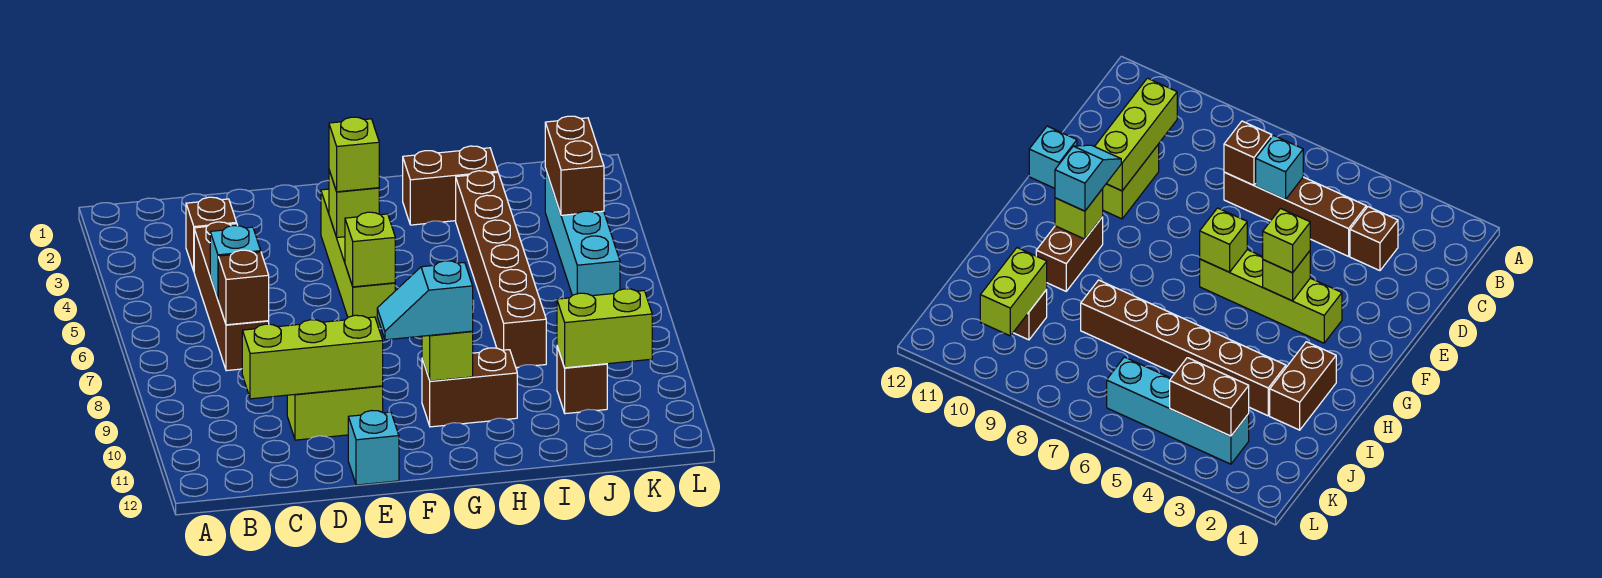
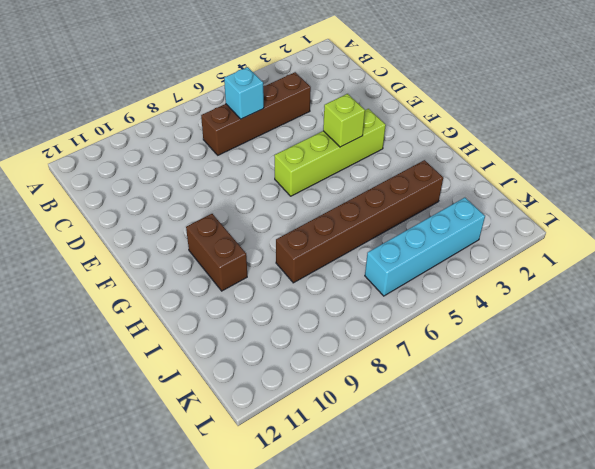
none -> brown brick C3 level 1
none -> lime brick D10:E10 level 1
none -> cyan brick E12 level 1

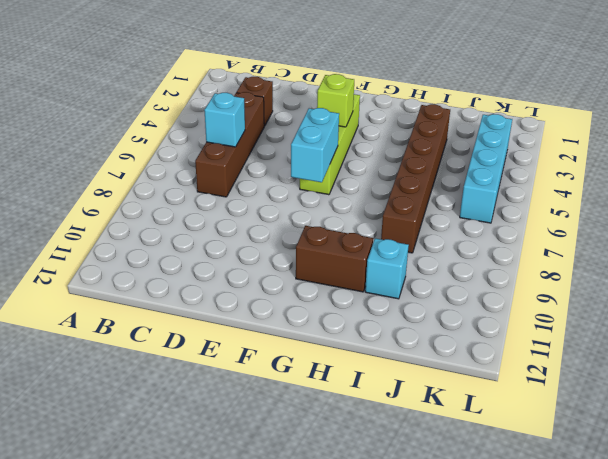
cyan brick F6:F7 level 2 -> lime brick F6 level 2
cyan brick I10 level 1 -> cyan brick E12 level 1
none -> lime brick D10:E10 level 1
none -> brown brick H2:I2 level 1
none -> brown brick J10 level 1

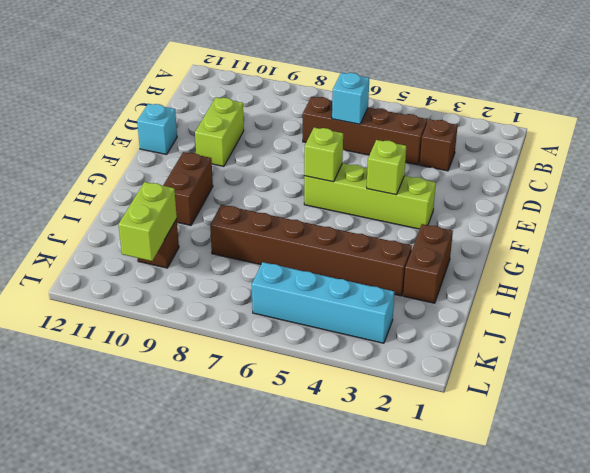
none -> brown brick C7 level 2
none -> lime brick C10:E10 level 2
none -> lime brick G10 level 2

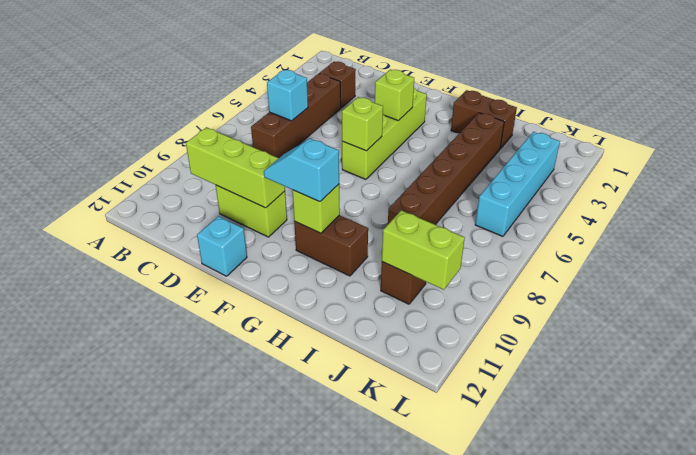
none -> brown brick C7 level 2
none -> brown brick K3:K4 level 2
none -> lime brick F4 level 3

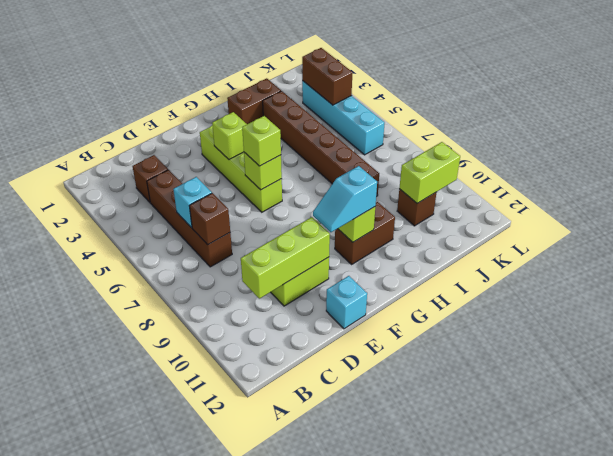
lime brick F6 level 3 -> lime brick F4 level 3

